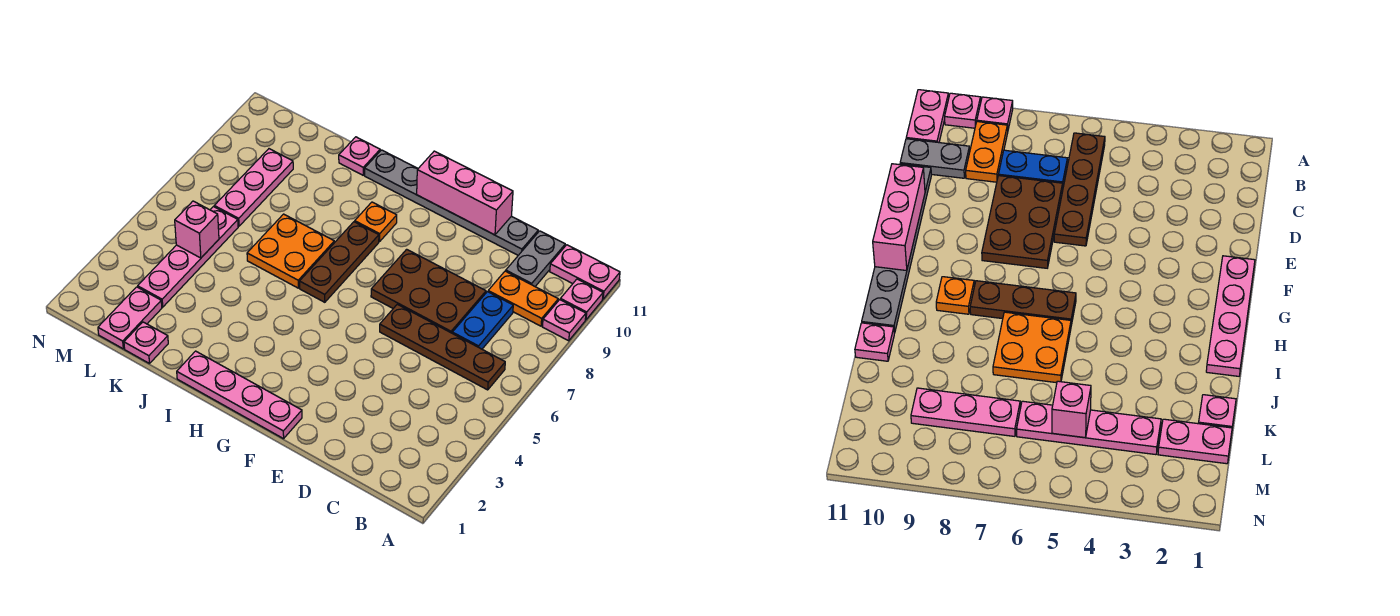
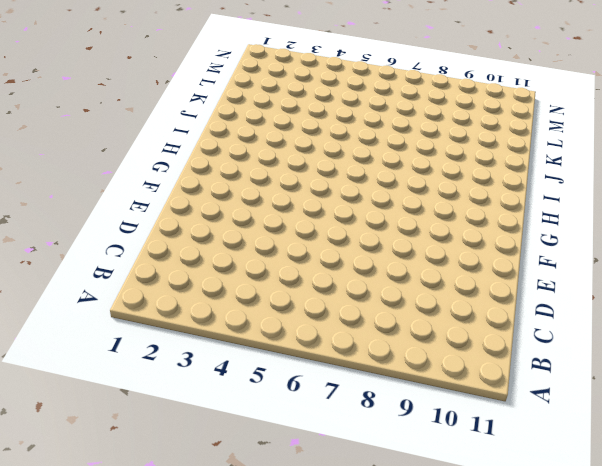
none -> pink plate A9 level 1
none -> pink plate A10 level 1
none -> pink plate A11:B11 level 1

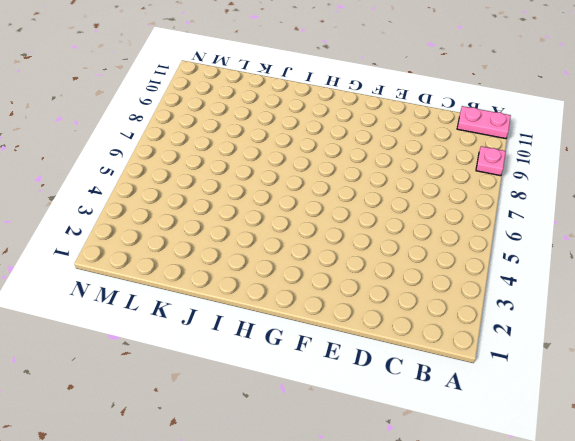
none -> pink plate A10 level 1
none -> brown plate B6:E6 level 1
none -> orange plate B9:C9 level 1

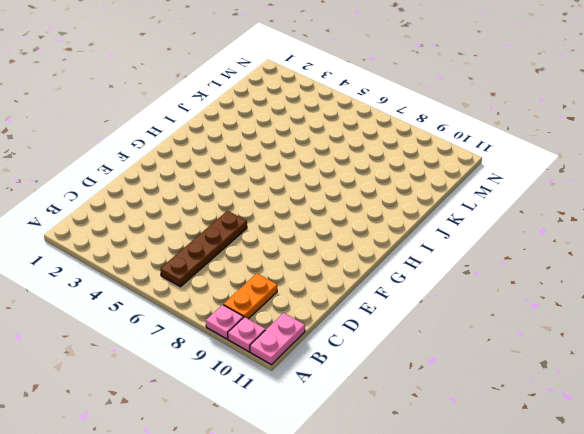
none -> blue plate C7:C8 level 1
none -> grey plate C10:C11 level 1
none -> brown plate D7:F8 level 1

